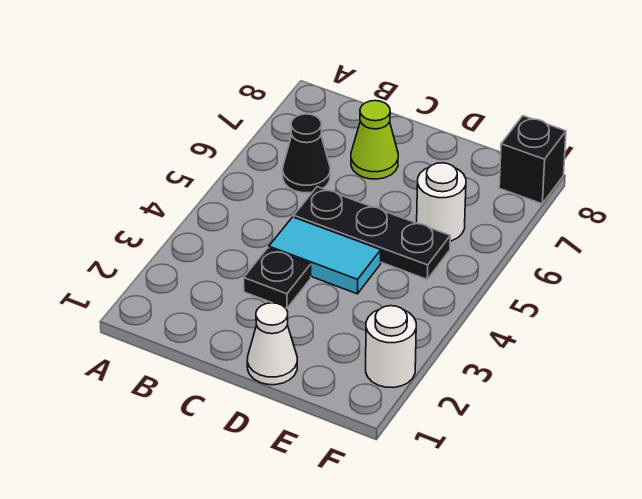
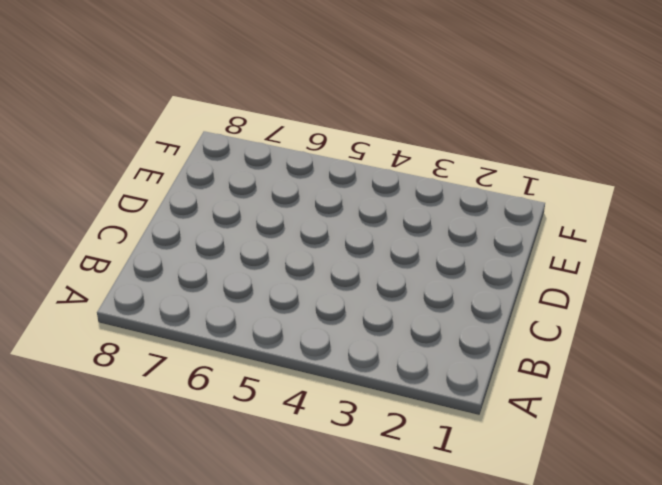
none -> black cone B6 level 1
none -> black plate C3 level 1

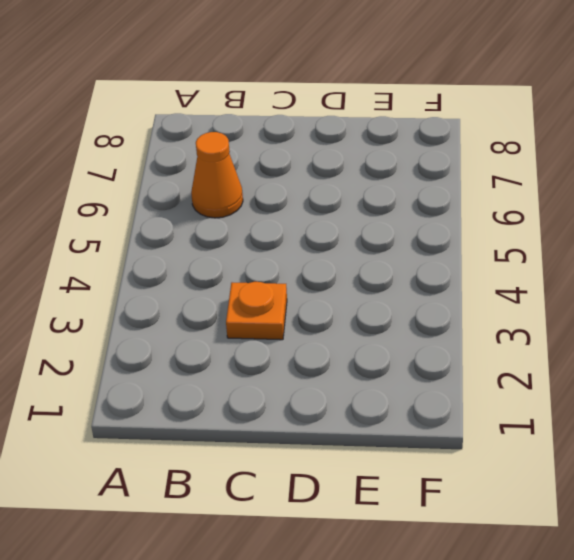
orange cone B6 level 1 -> black cone B6 level 1
orange plate C3 level 1 -> black plate C3 level 1
none -> cyan tile C4:D4 level 1
none -> black plate C5:E5 level 1

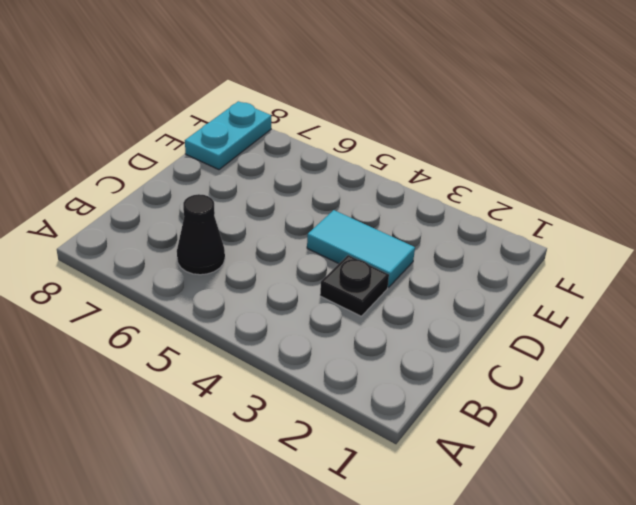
cyan tile D3:D4 level 1 -> cyan tile C4:D4 level 1
cyan plate E8:F8 level 1 -> black brick F8 level 1
none -> black plate C5:E5 level 1
none -> lime cone C7 level 1

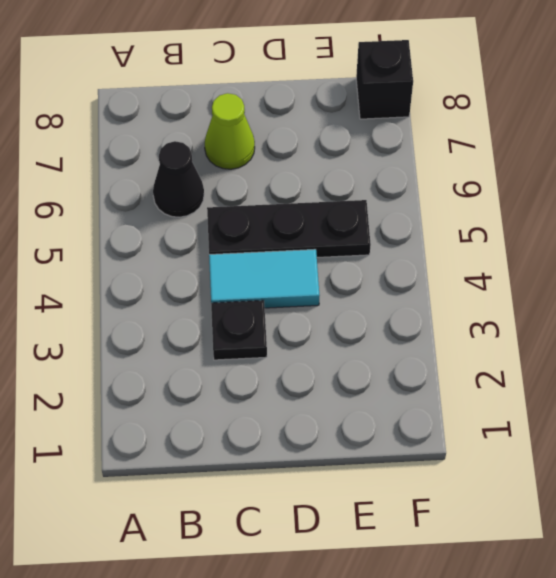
none -> white cone D1 level 1
none -> white round brick E6 level 1

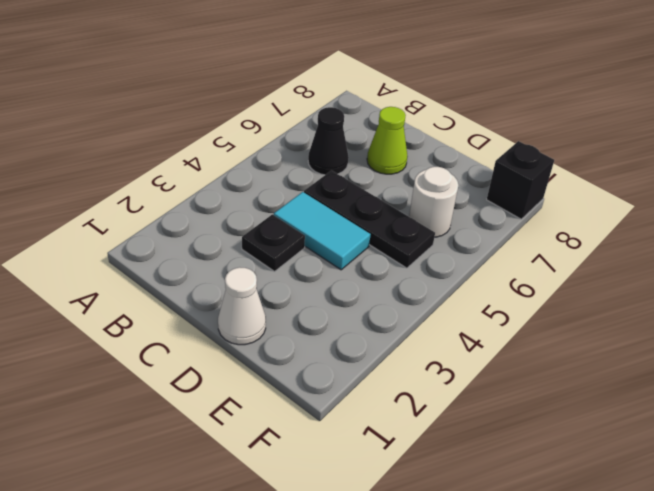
none -> white round brick F2 level 1

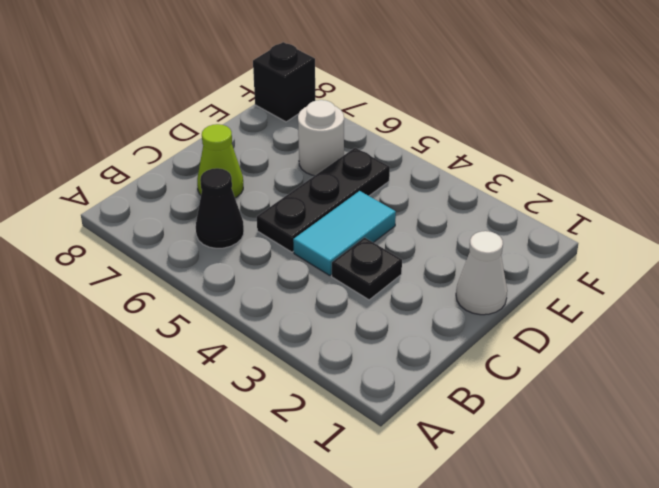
none -> white round brick F2 level 1

